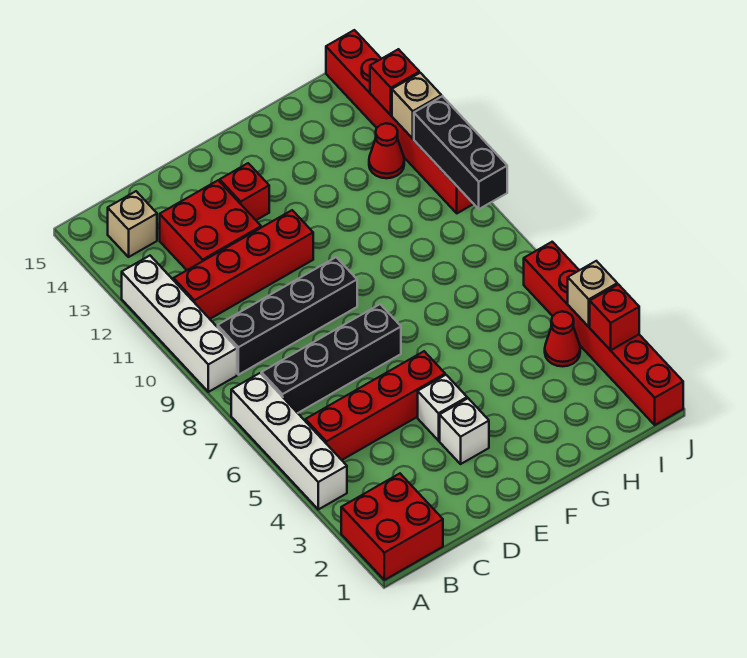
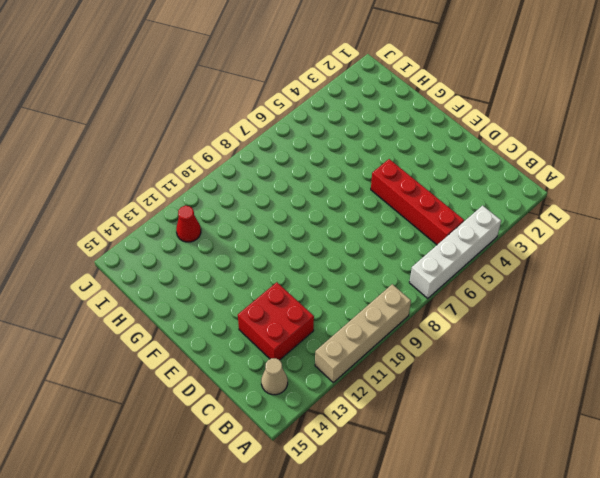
tan brick A9:A12 level 1 -> white brick A9:A12 level 1
tan cone B14 level 1 -> tan brick B14 level 1
none -> red brick A1:B2 level 1
none -> black brick B7:E7 level 1
none -> black brick B9:E9 level 1

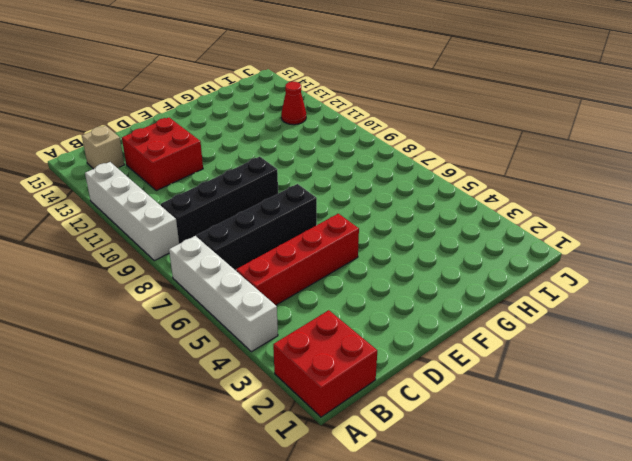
none -> red brick B11:E11 level 1
none -> white brick E3 level 1
none -> white brick E4 level 1

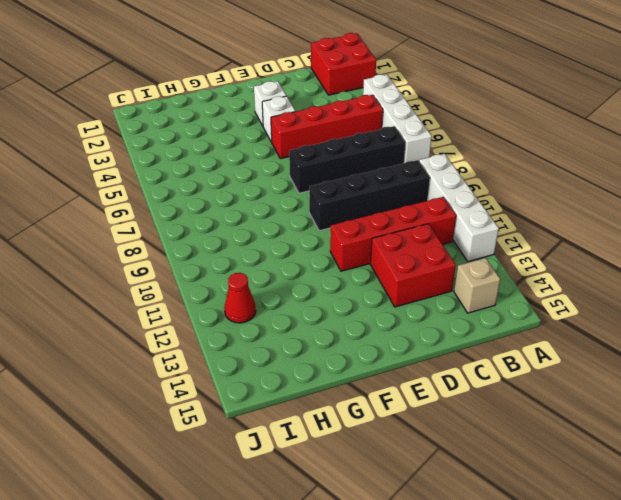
none -> red brick E13 level 1
none -> red cone I4 level 1
none -> red brick J1:J6 level 1

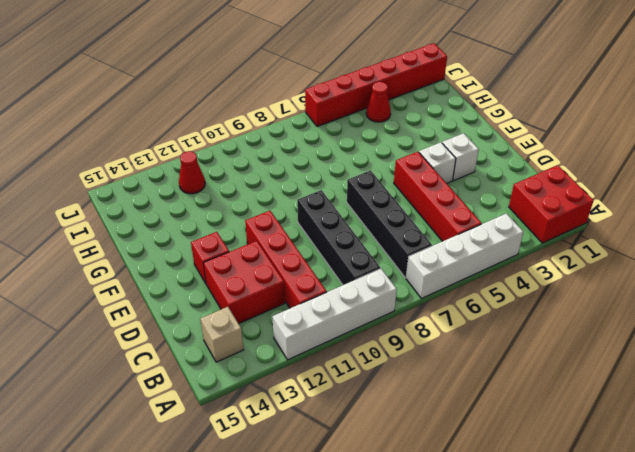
none -> red brick J10:J15 level 1
none -> red brick J3 level 2
none -> tan brick J4 level 2

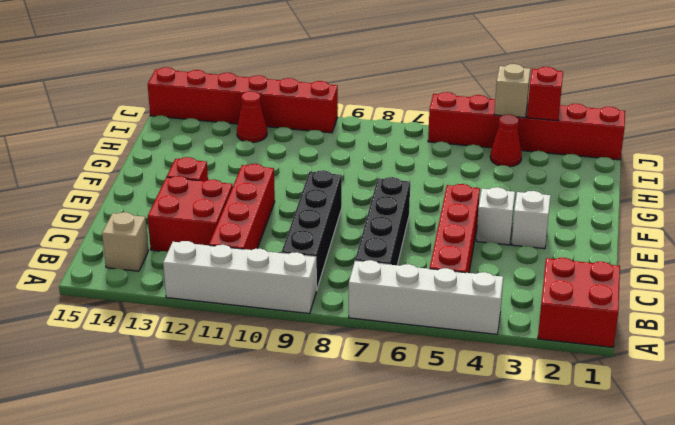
none -> black brick J9:J11 level 2
none -> tan brick J12 level 2
none -> red brick J13 level 2

